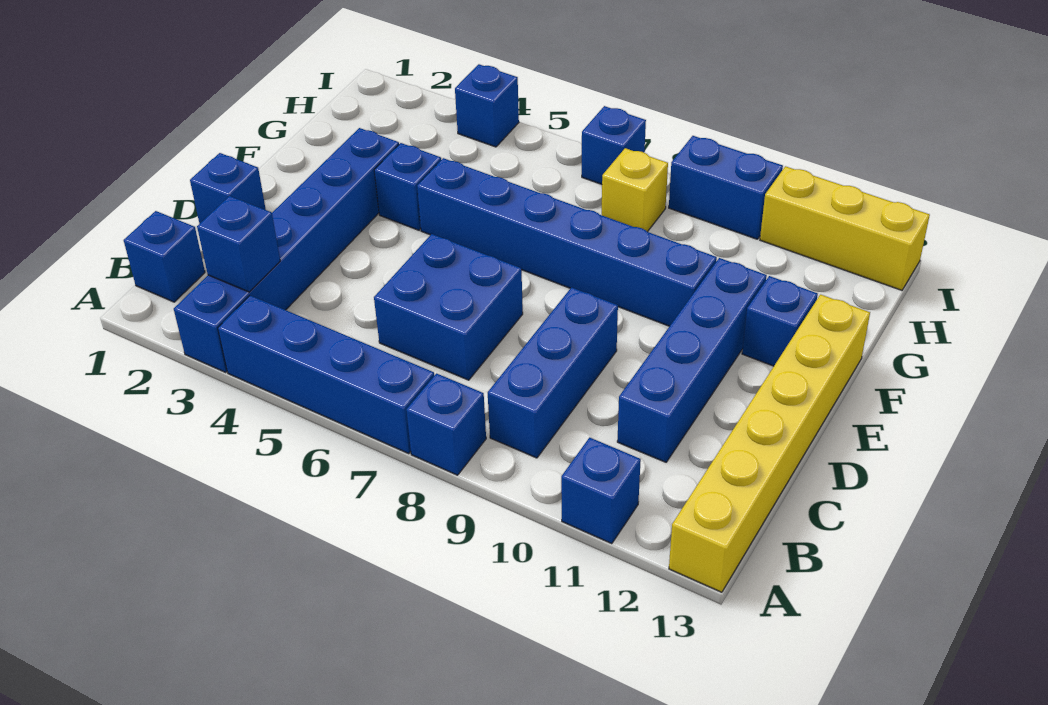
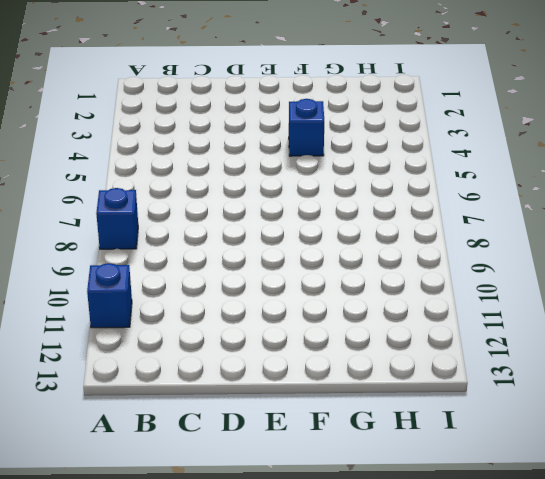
none -> blue brick A3:F3 level 1
none -> blue brick A4:A7 level 1
none -> yellow brick A13:F13 level 1

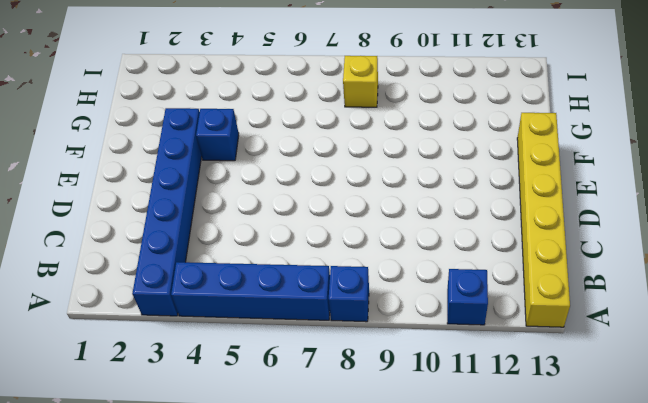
none -> blue brick B1 level 1
none -> blue brick B9:D9 level 1
none -> blue brick C6:D7 level 1

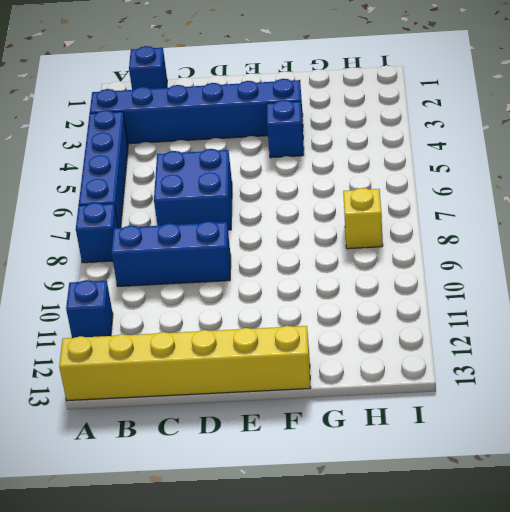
none -> blue brick C11:F11 level 1
none -> blue brick D1 level 1
none -> blue brick F5:F10 level 1

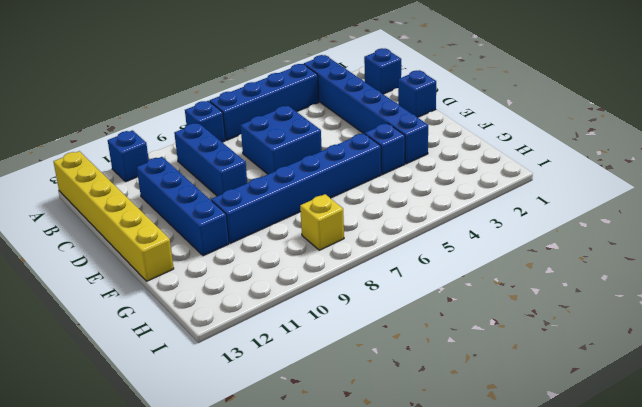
none -> blue brick F12 level 1
none -> blue brick I4 level 1
none -> blue brick I7 level 1

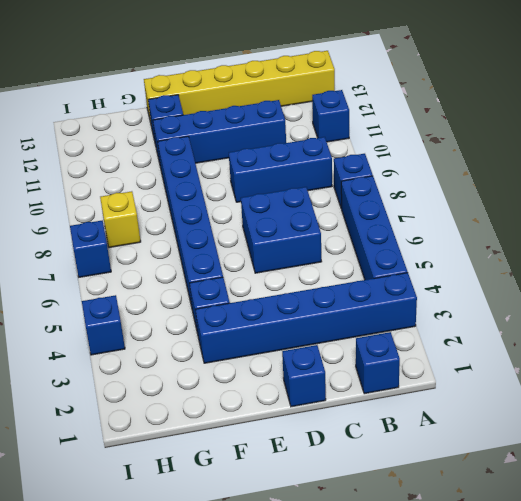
none -> blue brick I9:I10 level 1
none -> yellow brick I11:I13 level 1
none -> blue brick B3 level 2

